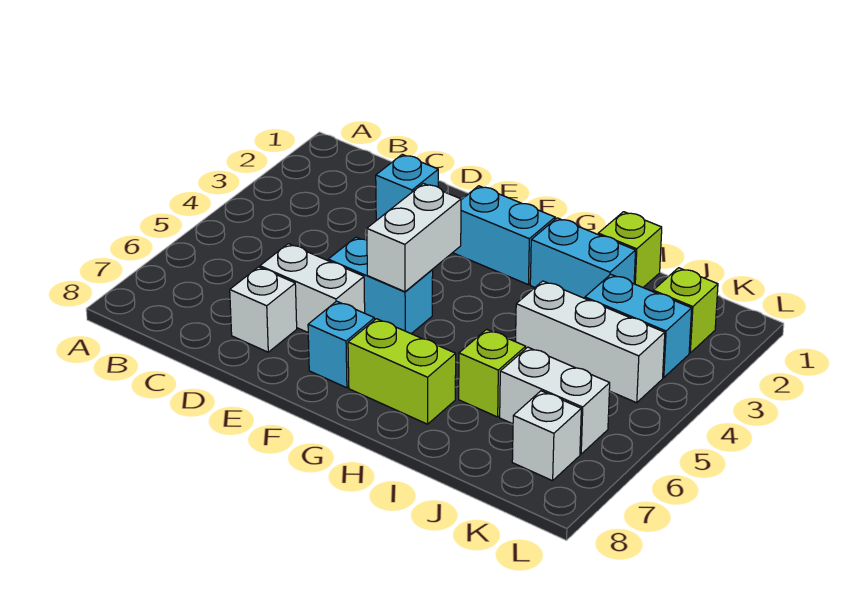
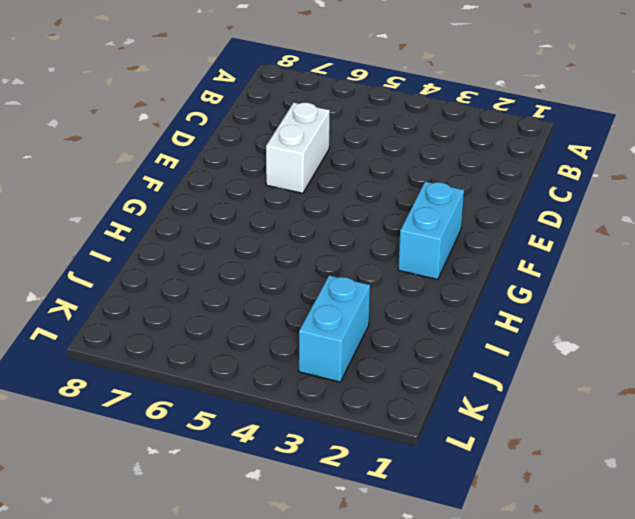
none -> cyan brick D2 level 1
none -> white brick D7 level 1
none -> cyan brick E5:F5 level 1

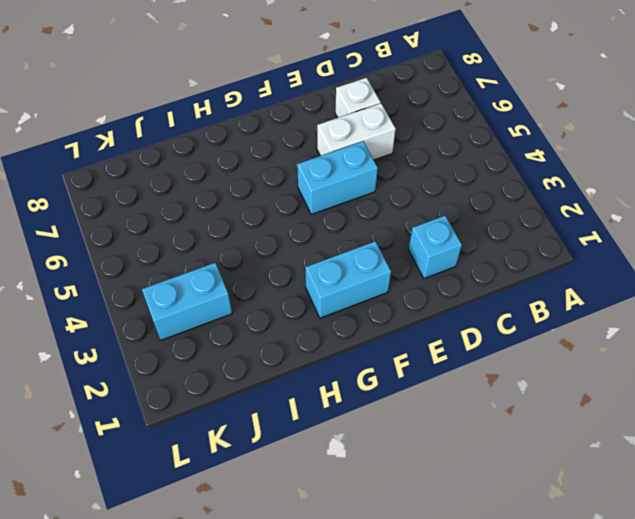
none -> cyan brick F7 level 1
none -> lime brick G7:H7 level 1
none -> cyan brick H2:I2 level 1

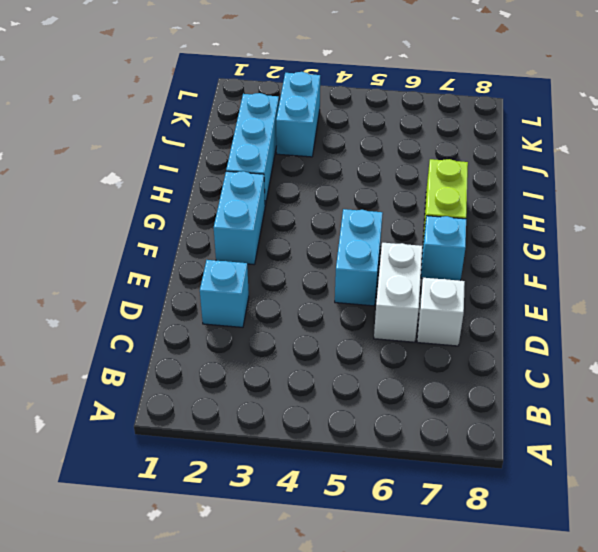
cyan brick H2:J2 level 1 -> cyan brick H2:I2 level 1
none -> lime brick I1 level 1
none -> white brick I4:K4 level 1
none -> lime brick I6 level 1

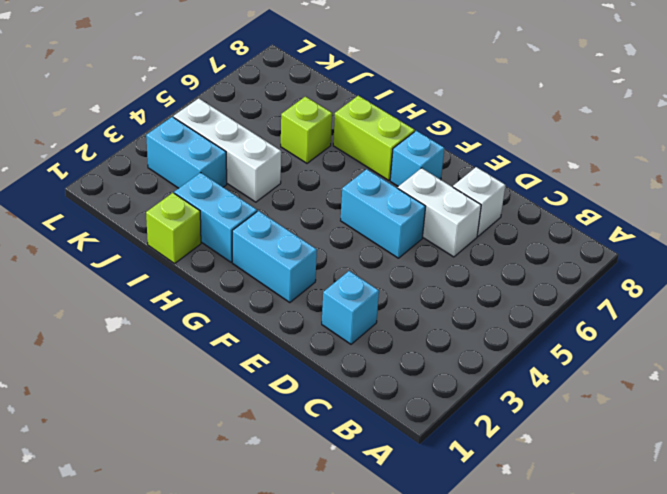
none -> white brick J6:K6 level 1
none -> lime brick K2 level 1
none -> white brick K7 level 1

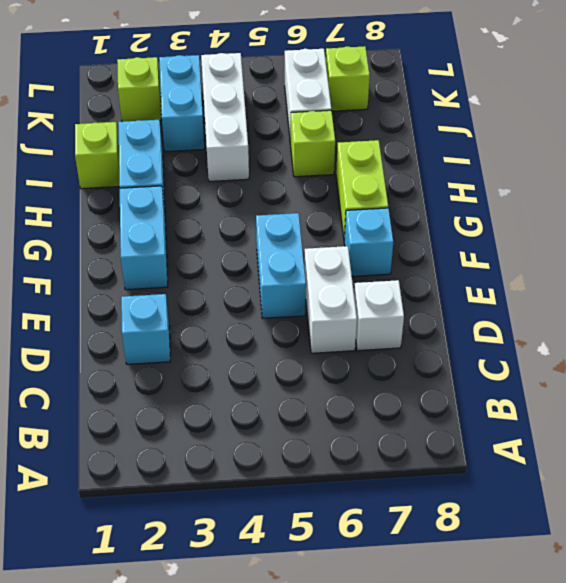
lime brick K7 level 1 -> white brick K7 level 1
none -> white brick F4:F5 level 2

